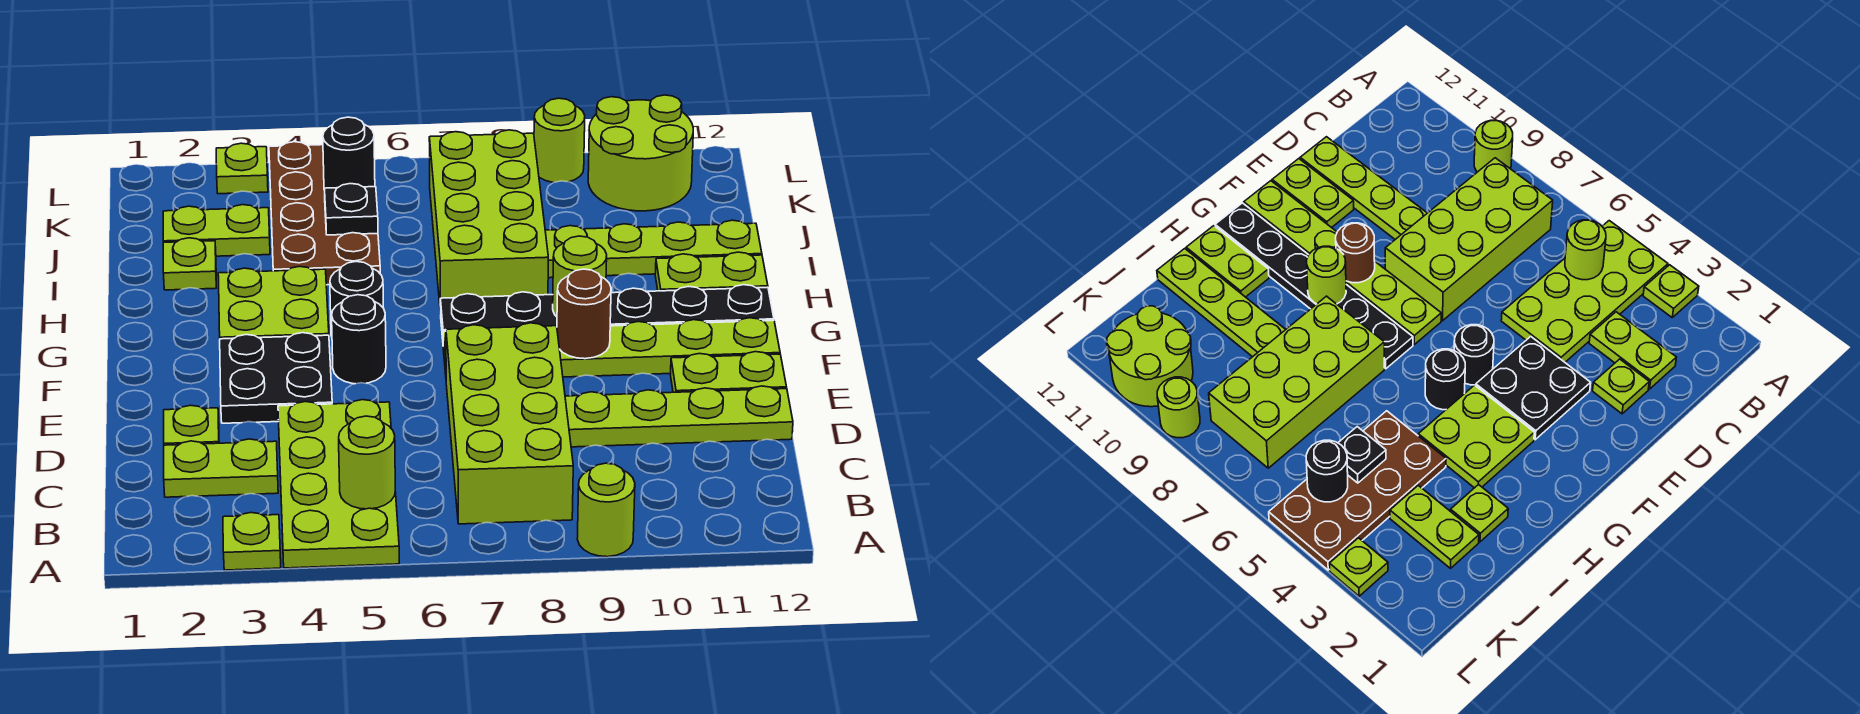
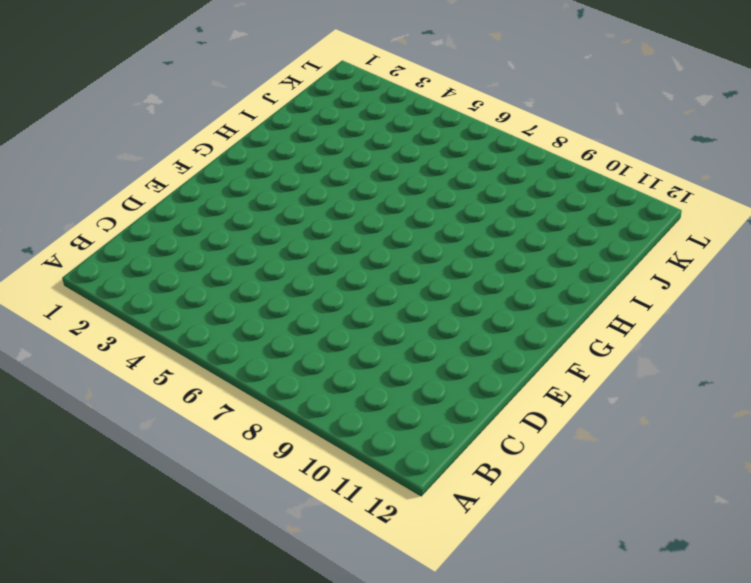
none -> lime plate A3 level 1
none -> lime plate A4:D5 level 1
none -> lime round brick A9 level 1

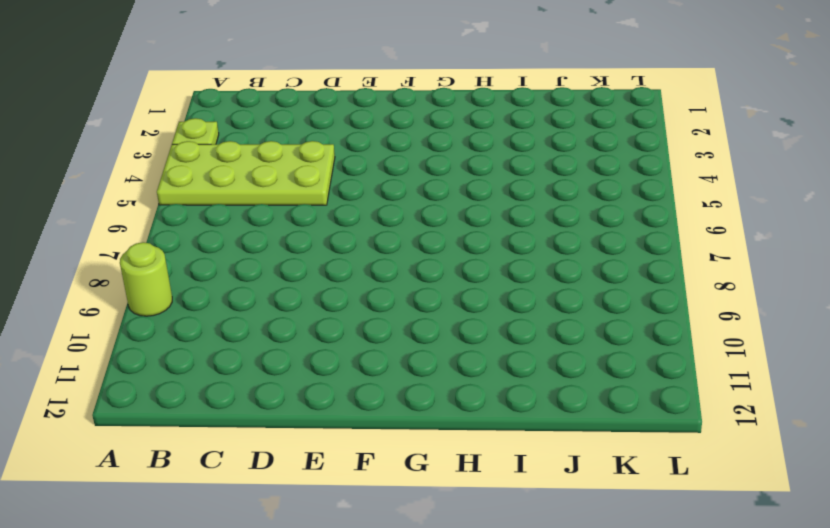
none -> lime brick B7:E8 level 1
none -> lime plate C2:C3 level 1
none -> lime plate D2 level 1

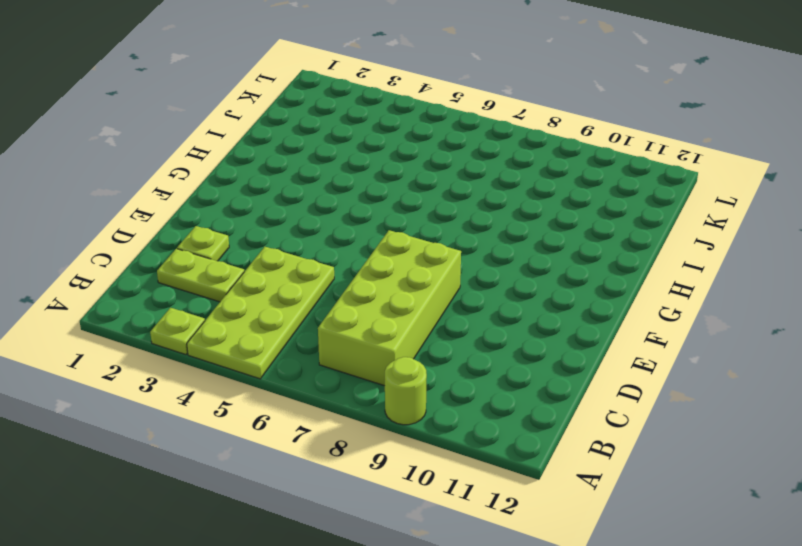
none -> lime plate D9:D12 level 1
none -> black plate E3:F4 level 1
none -> lime plate E11:E12 level 1

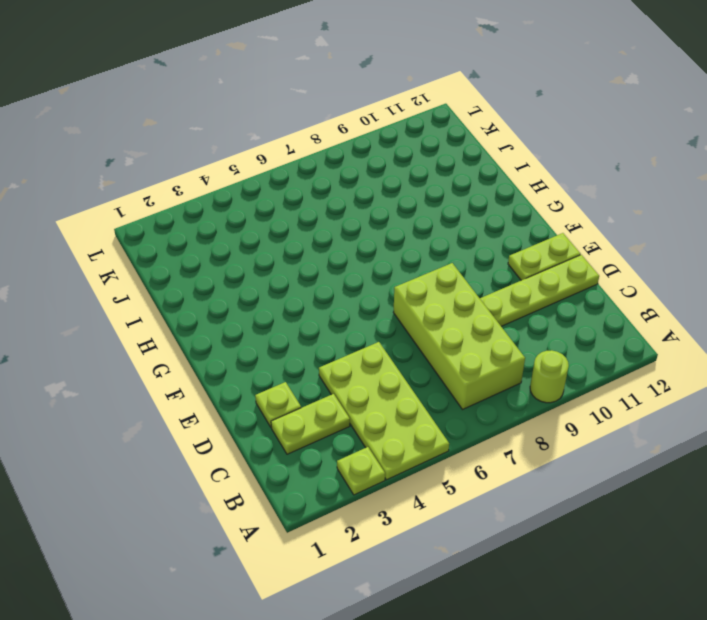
none -> black plate E3:F4 level 1
none -> black round brick F5 level 1
none -> lime plate F7:F12 level 1

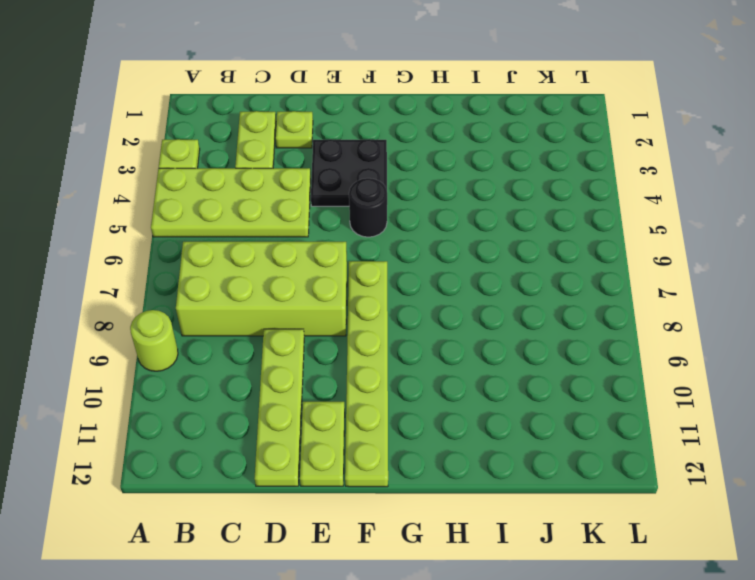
none -> lime plate G3:H4 level 1
none -> black round brick G5 level 1
none -> black plate G7:G12 level 1

